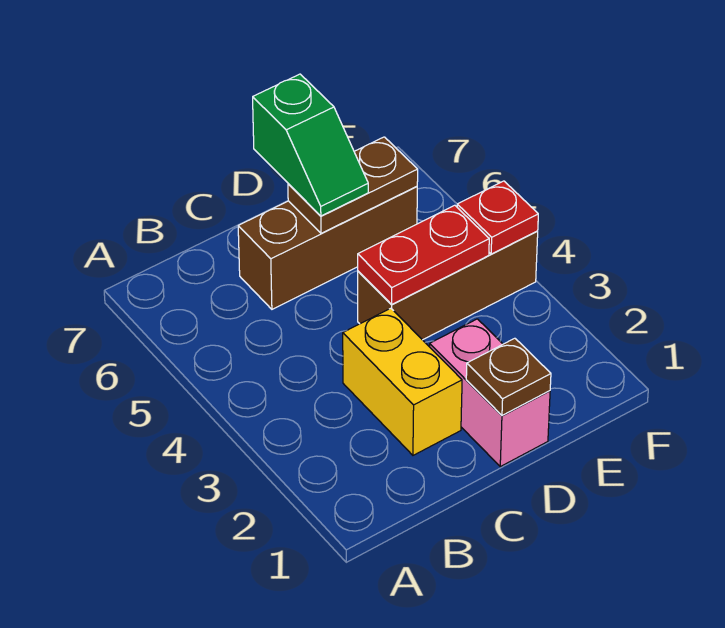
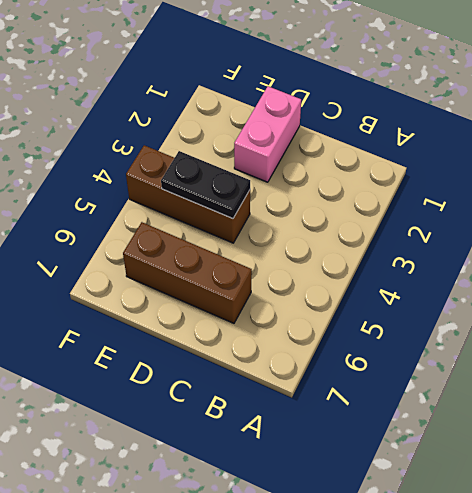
black plate D4:E4 level 2 -> red plate D4:E4 level 2
none -> yellow brick C2:C3 level 1
none -> brown plate D1 level 2

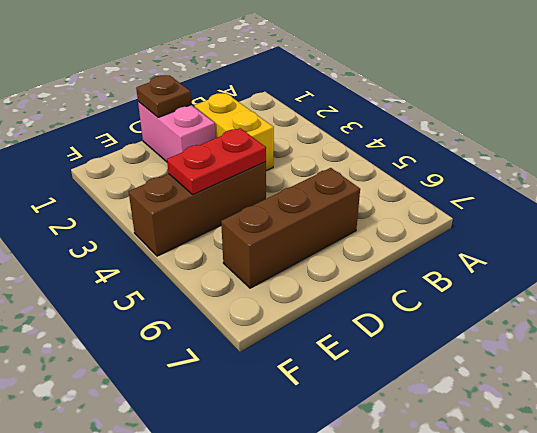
none -> brown plate D6:E6 level 2
none -> red plate F4 level 2

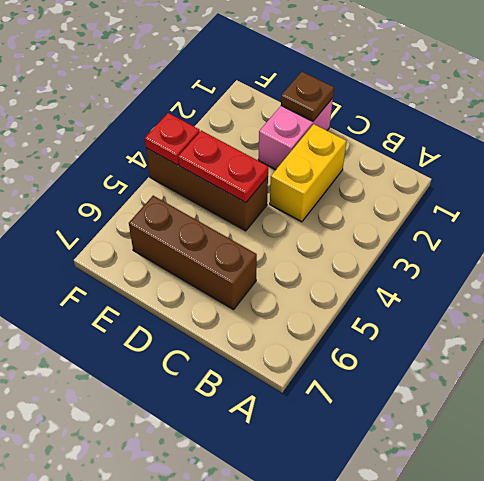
none -> brown plate D6:E6 level 2
none -> green slope D6:D7 level 3 top 7

